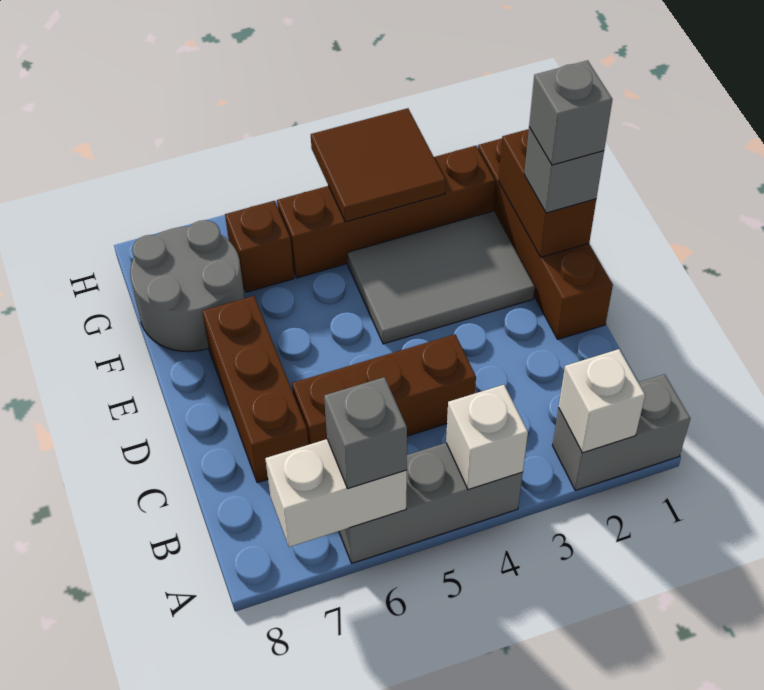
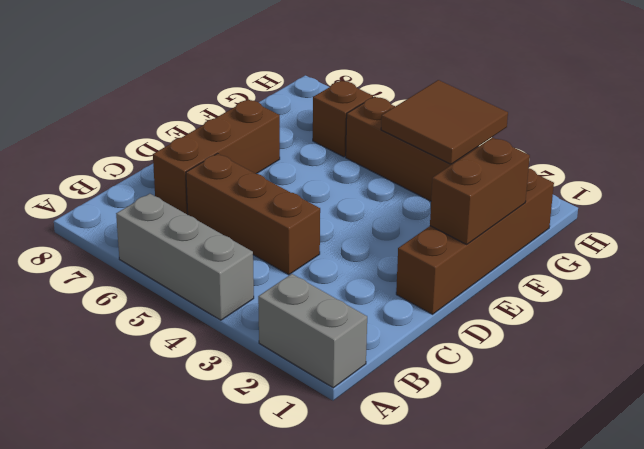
none -> grey tile E2:F4 level 1
none -> grey round brick F7:G8 level 1
none -> white brick A2 level 2

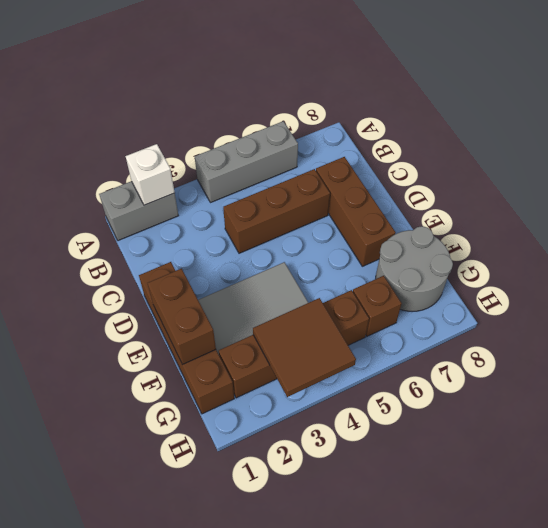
none -> white brick A4 level 2
none -> white brick A6:A7 level 2
none -> grey brick A6 level 3

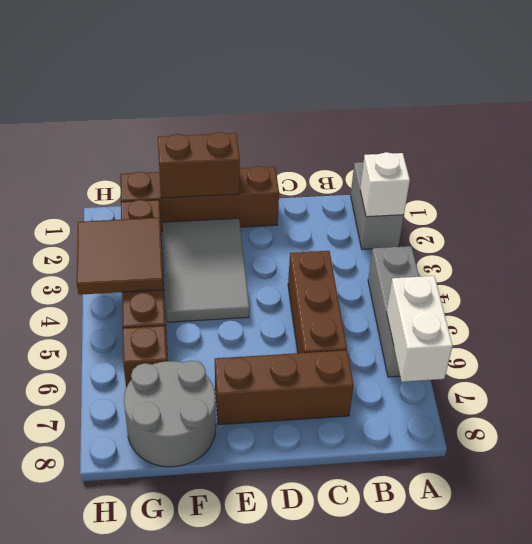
none -> white brick A4 level 2
none -> grey brick A6 level 3
none -> grey brick E1 level 3

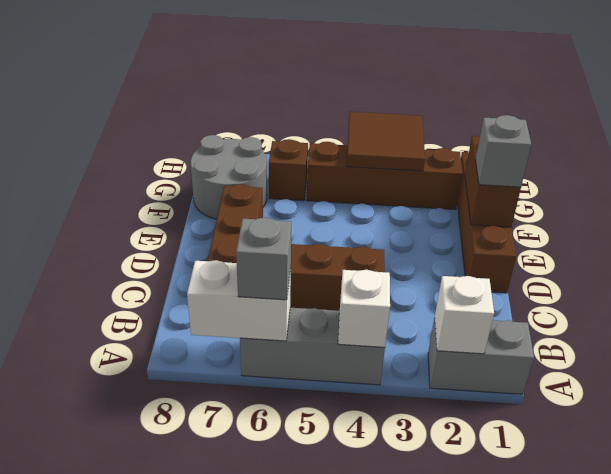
none -> grey tile E2:F4 level 1
none -> grey brick E1 level 4

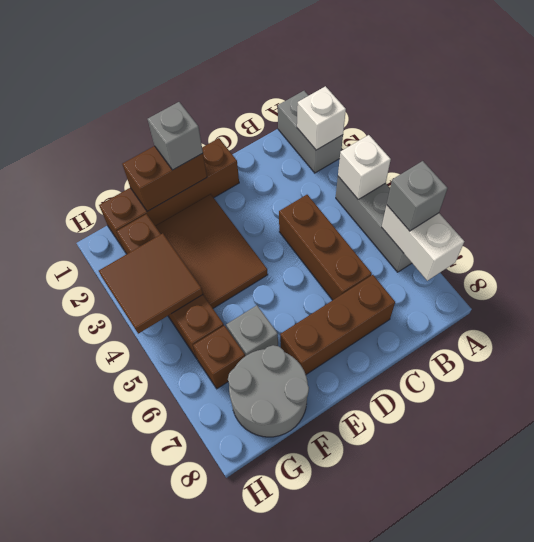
brown tile E2:F4 level 1 -> grey tile E2:F4 level 1
grey brick F6 level 1 -> grey brick E1 level 4

